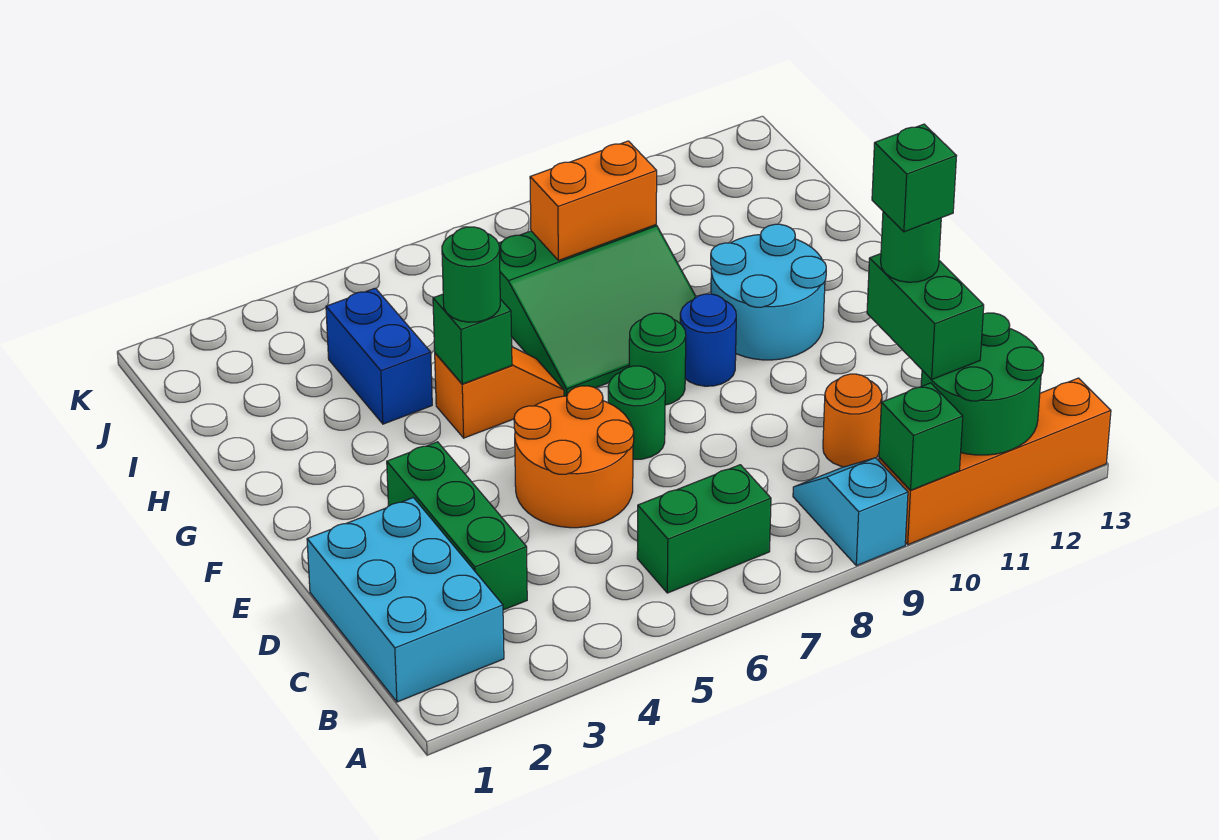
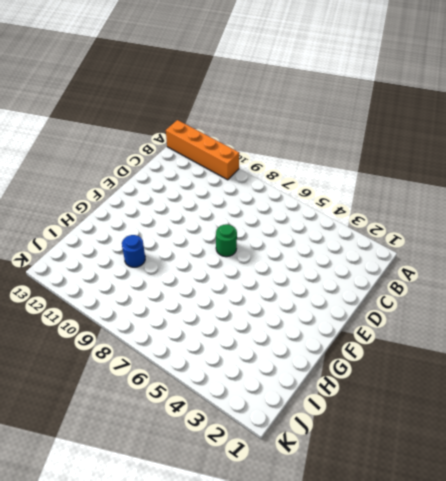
blue round brick H10 level 1 -> blue round brick F9 level 1
none -> cyan slope A9:B9 level 1 top A
none -> cyan brick B1:D2 level 1
none -> green brick B6:B7 level 1

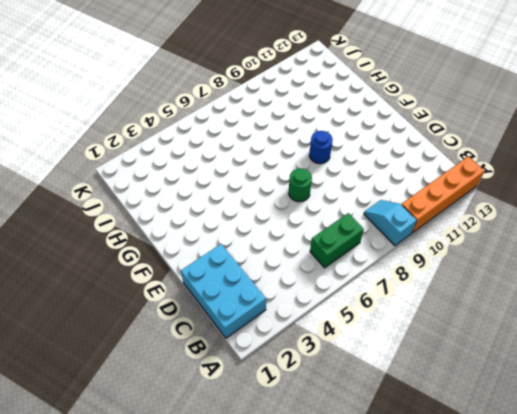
none -> green brick C3:E3 level 1
none -> orange round brick C10 level 1
none -> orange round brick D5:E6 level 1

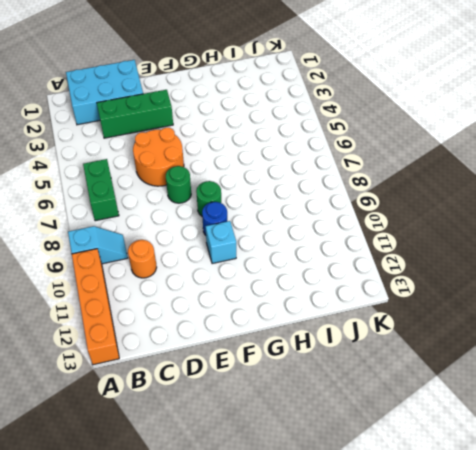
cyan brick F10 level 1 -> cyan round brick F10:G11 level 1
none -> orange slope G5:G6 level 1 top 5
none -> green slope G7:I9 level 1 top I
none -> blue brick H4:I4 level 1

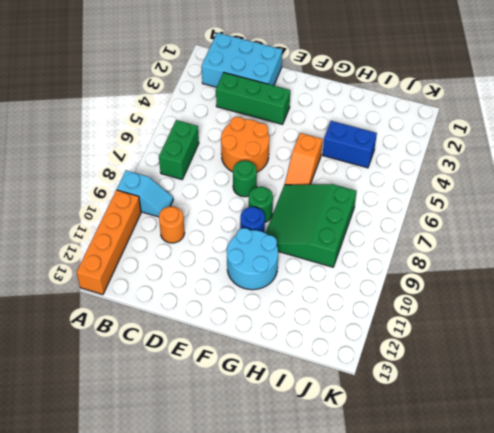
none -> green brick A10 level 2
none -> green round brick A11:B12 level 2
none -> green brick G5 level 2

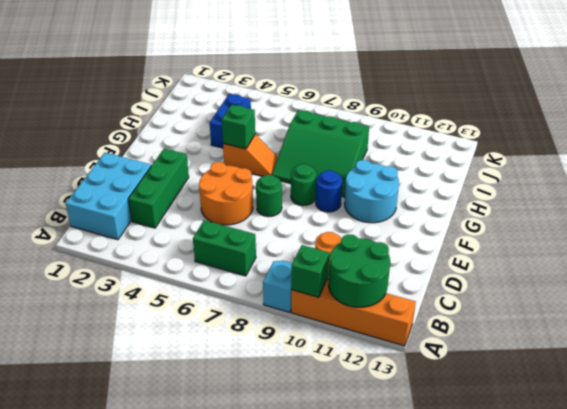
none -> orange brick I8:I9 level 2
none -> green brick B11:C11 level 3
none -> green round brick G5 level 3

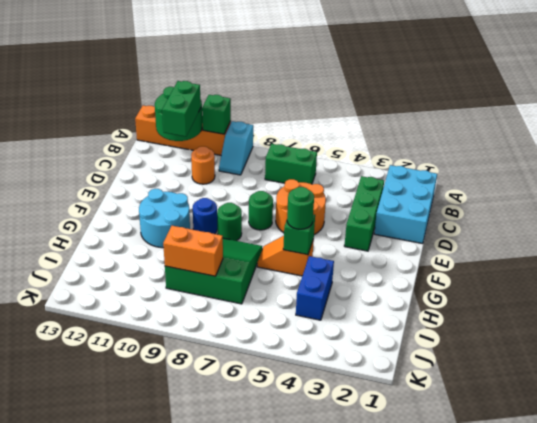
none -> green round brick C11 level 4
none -> green brick C11 level 5

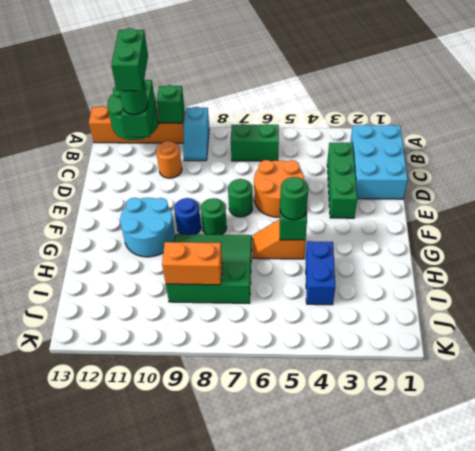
green brick B11:C11 level 5 -> green brick C11 level 5

